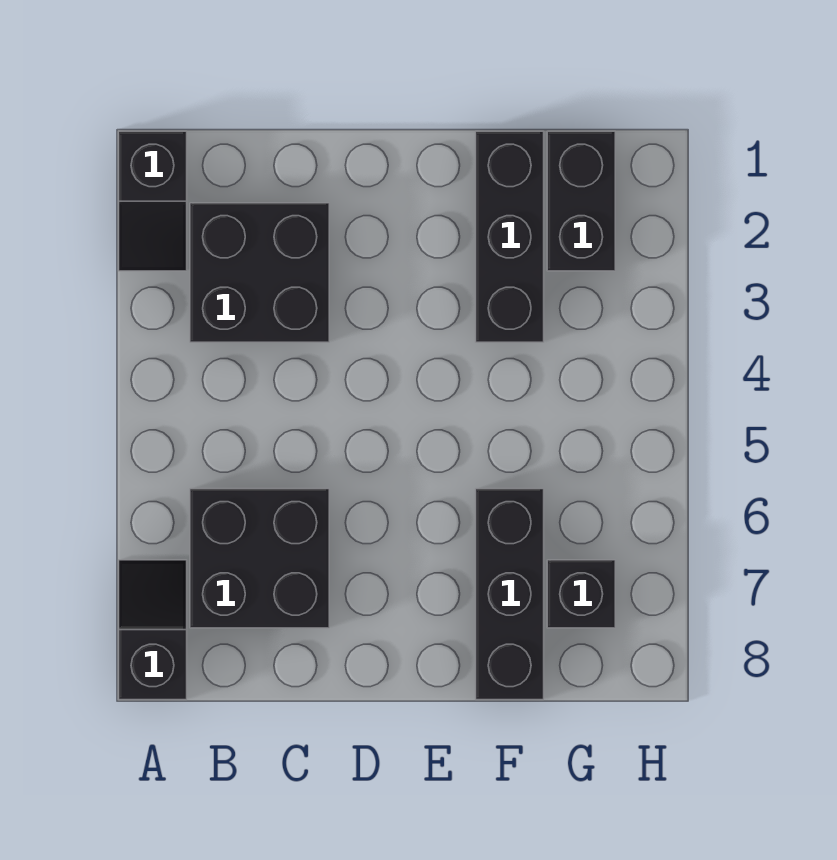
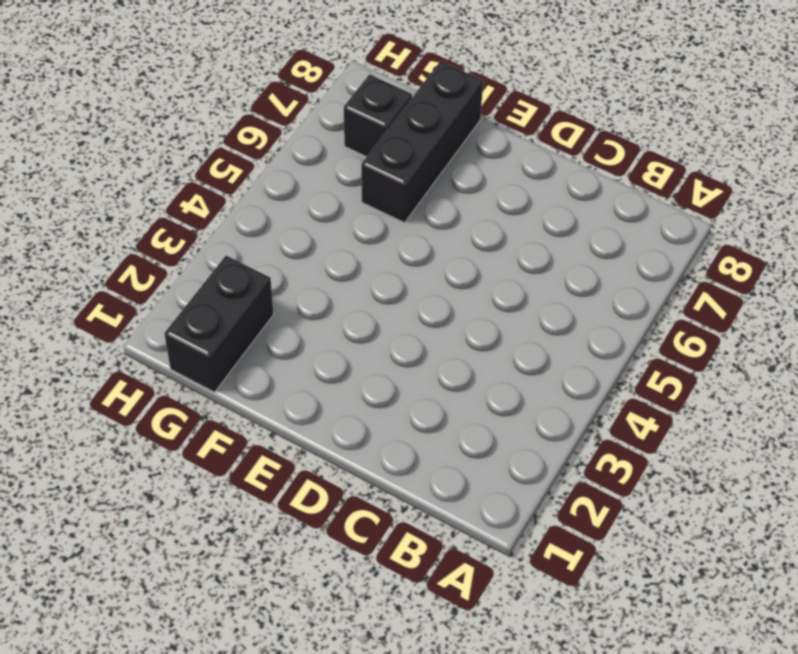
none -> black slope A1:A2 level 1 top 1
none -> black slope A7:A8 level 1 top 8

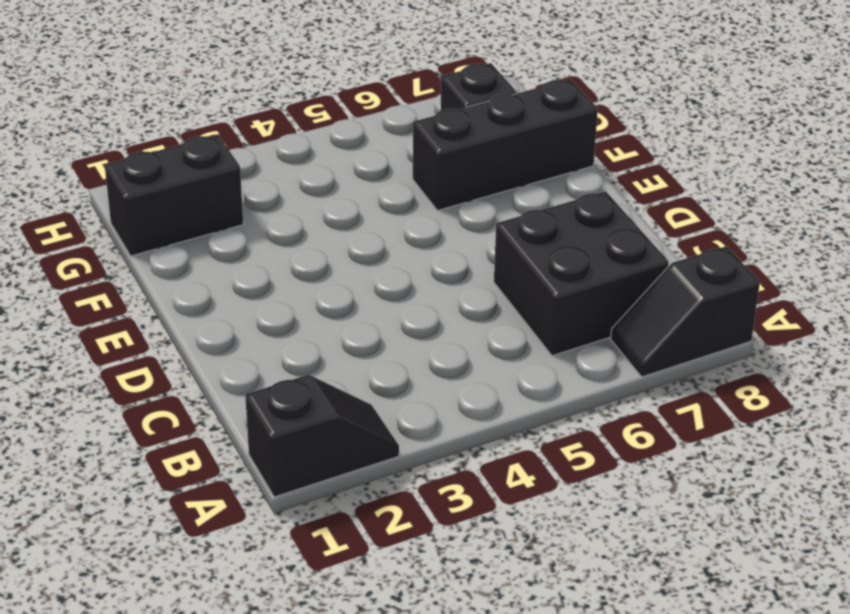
none -> black brick B2:C3 level 1
none -> black brick F1:F3 level 1

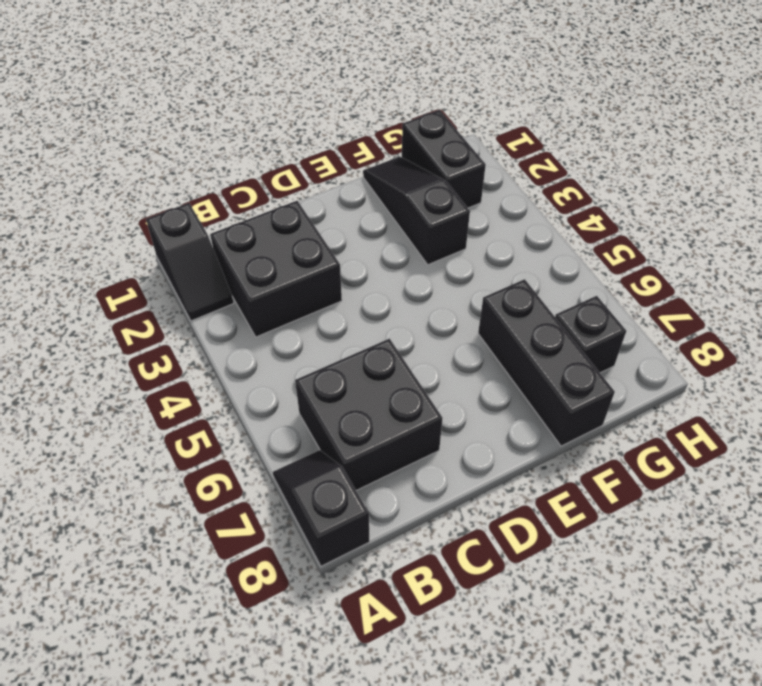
black slope F1:F3 level 1 top 3 -> black brick F1:F3 level 1

